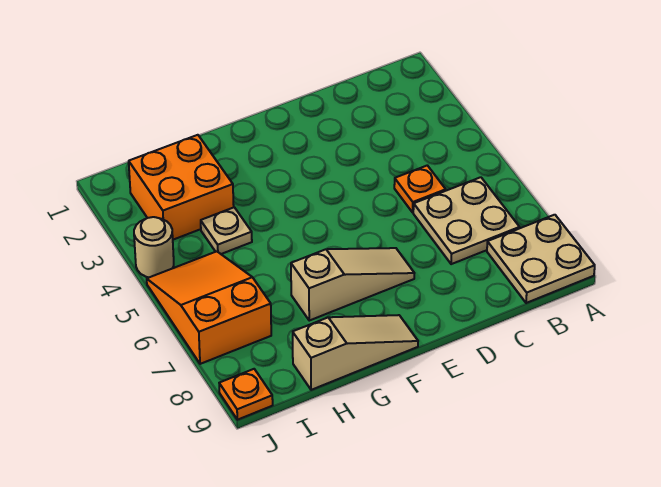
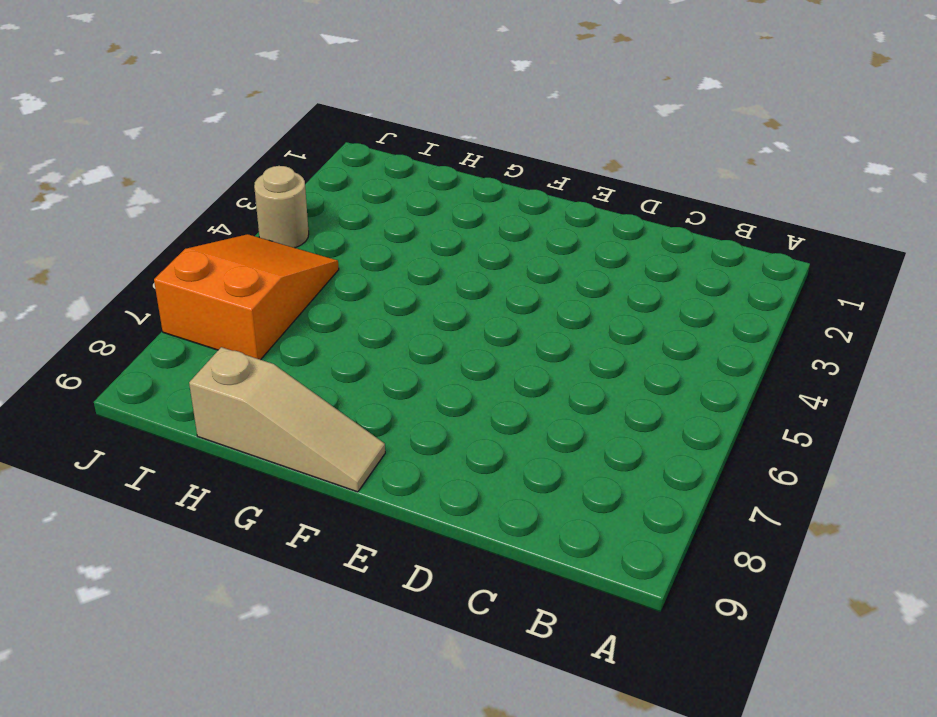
none -> tan plate A8:B9 level 1
none -> tan plate B6:C7 level 1

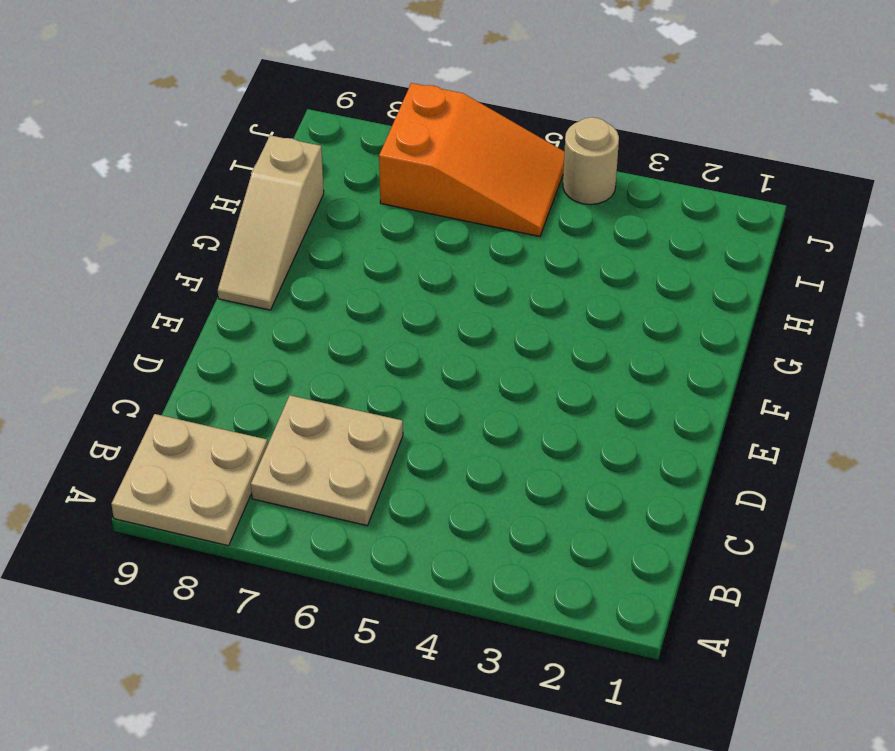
none -> orange plate C5 level 1
none -> tan slope E7:G7 level 1 top G

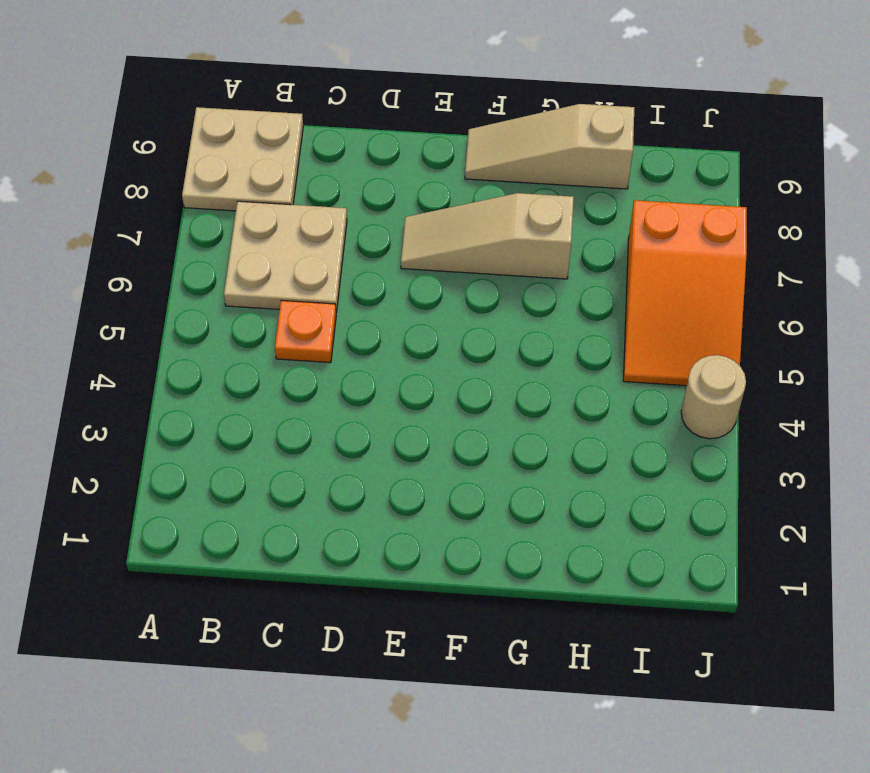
none -> orange brick H2:I3 level 1
none -> tan plate H4 level 1

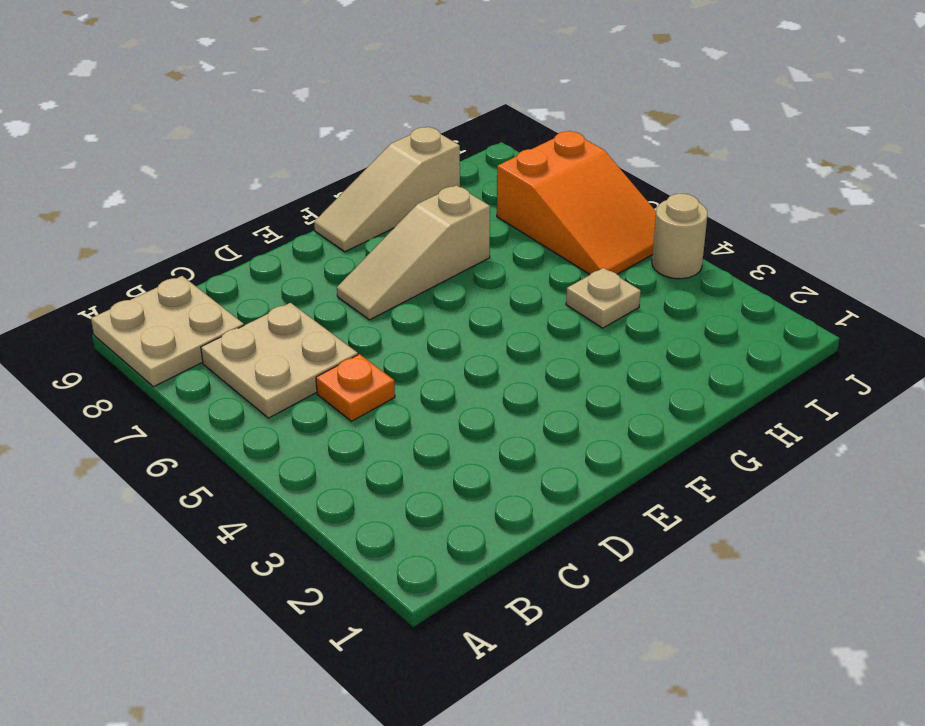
none -> orange brick H2:I3 level 1
none -> orange plate J9 level 1

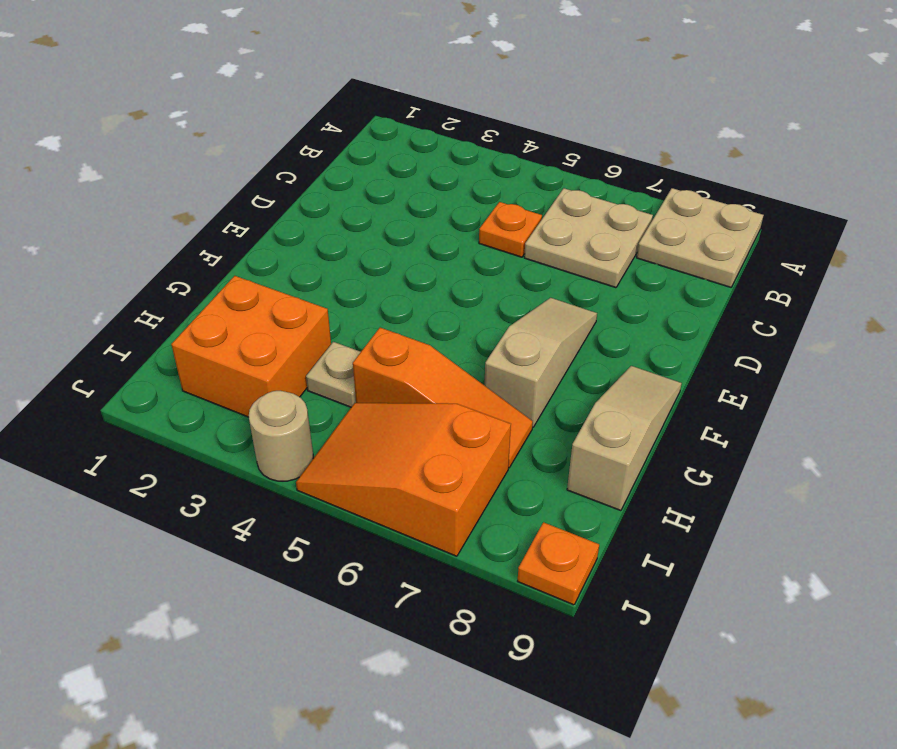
orange slope H5:H7 level 1 top 5 -> none

